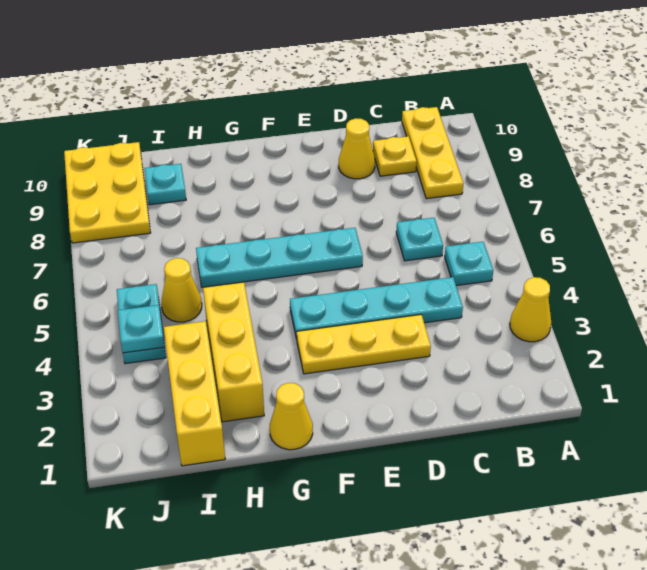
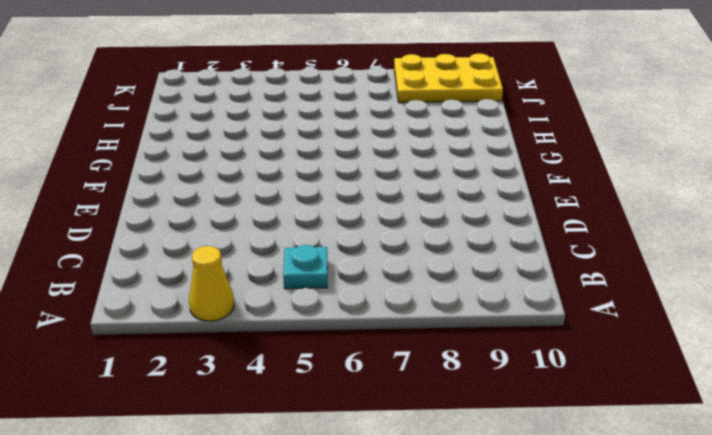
none -> yellow plate B8:B10 level 1
none -> cyan plate C4:F4 level 1
none -> cyan plate C6 level 1

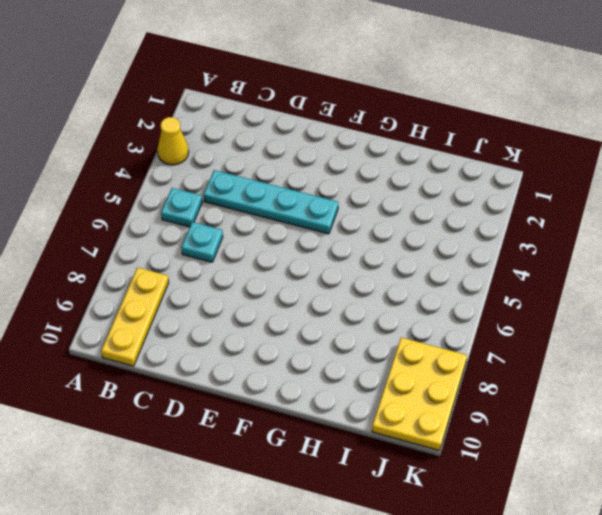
none -> yellow plate C9 level 1
none -> yellow plate D3:F3 level 1
none -> yellow cone D9 level 1

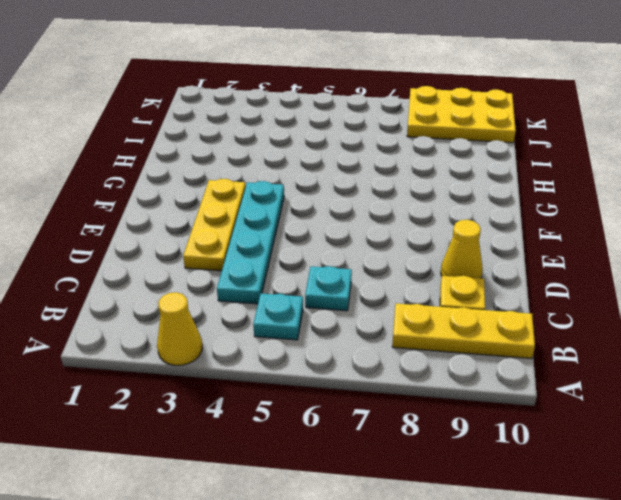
none -> cyan plate E6:H6 level 1
none -> yellow cone G1 level 1
none -> yellow brick H2:H4 level 1

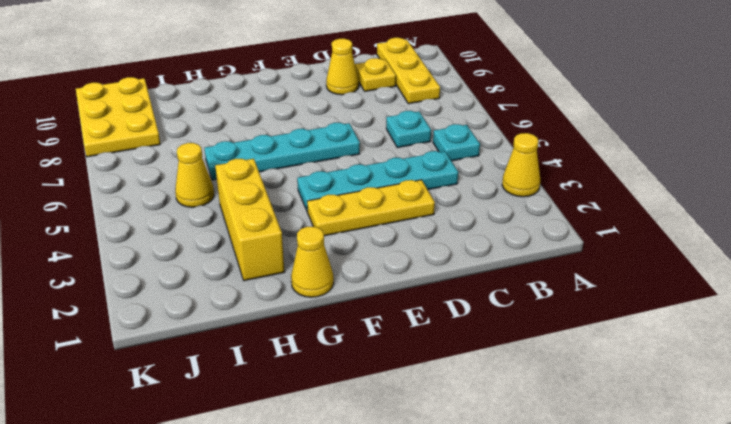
none -> yellow brick I1:I3 level 1
none -> cyan plate I9 level 1
none -> cyan plate J4:J5 level 1

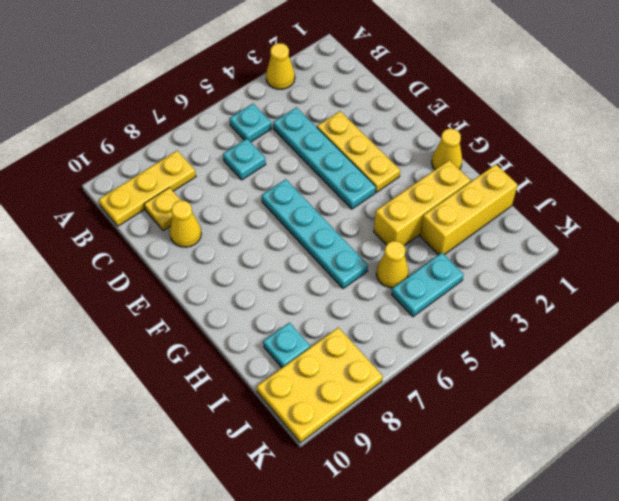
none -> cyan plate J4 level 2

